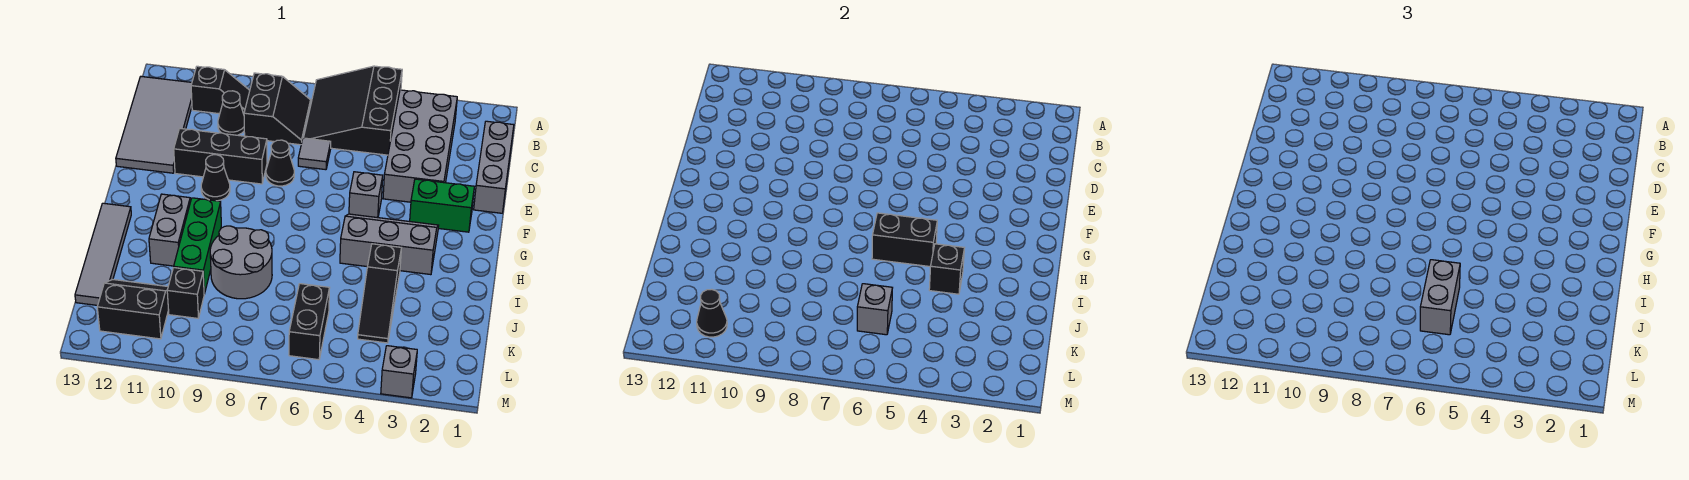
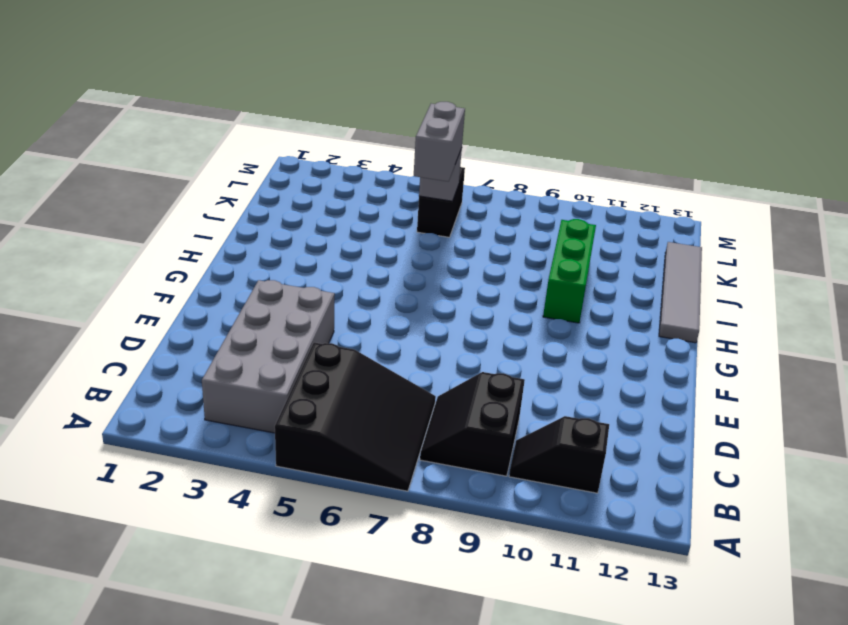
none -> grey tile B12:E13 level 1
none -> grey brick C1:E1 level 1
none -> black cone C10 level 1

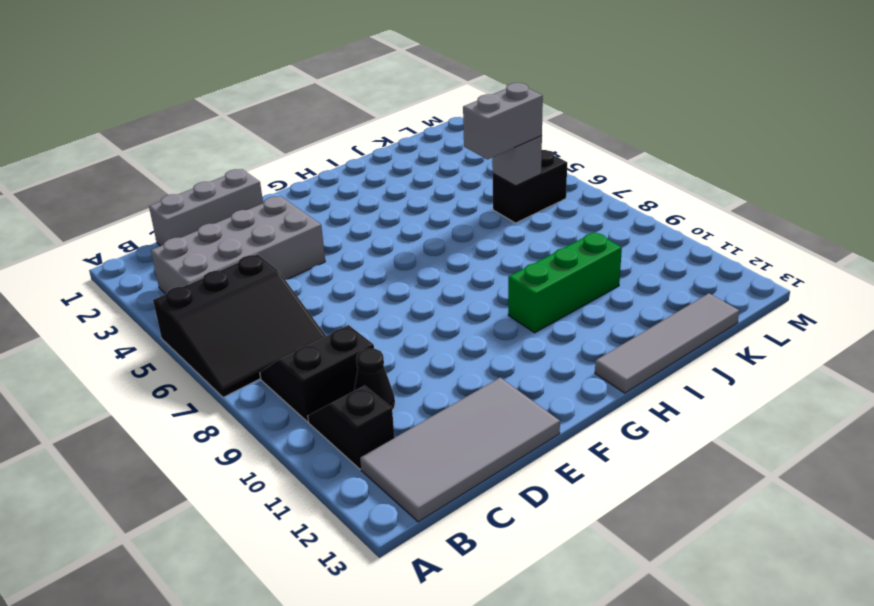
none -> grey tile D7 level 1
none -> black cone E8 level 1
none -> black brick E9:E11 level 1

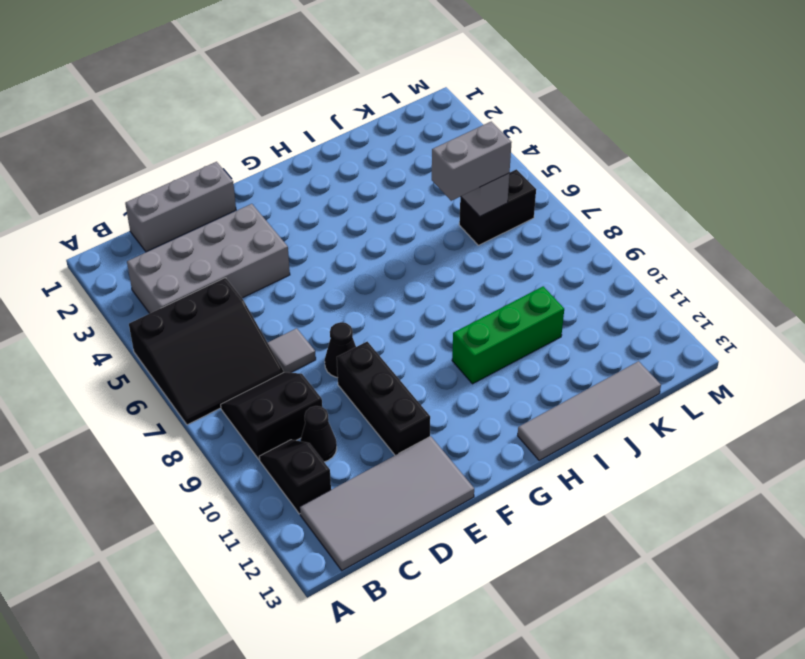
none -> green brick F2:F3 level 1
none -> grey brick F5 level 1
none -> black cone F10 level 1

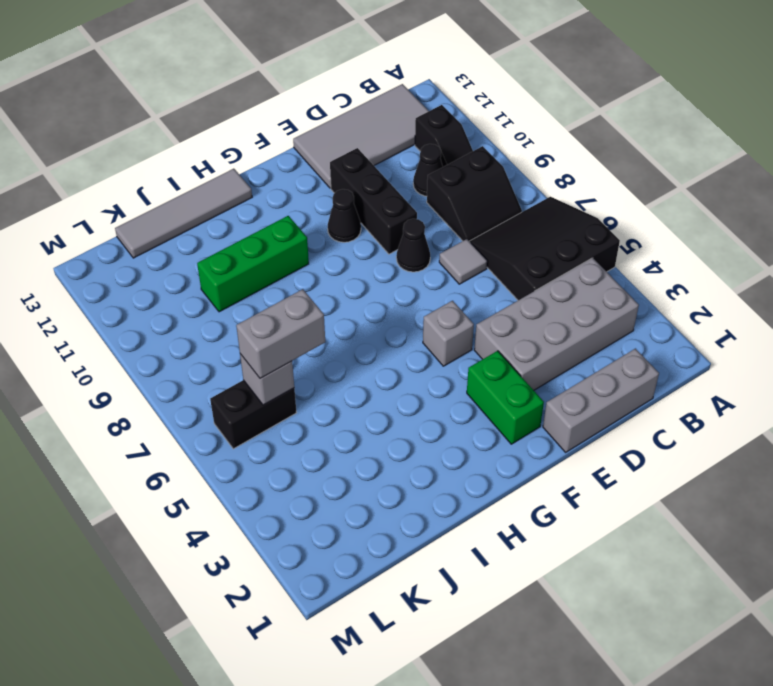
none -> grey slope G3:H5 level 1 top H
none -> grey brick H11:I11 level 1
none -> black slope I4:K4 level 1 top I

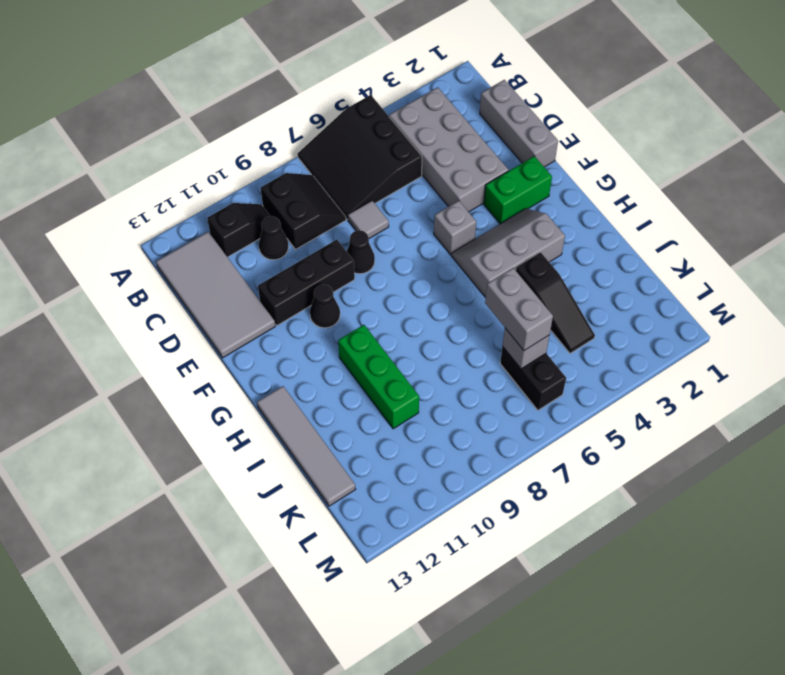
none -> grey brick H11:I11 level 1
none -> grey round brick I8:J9 level 1
none -> black brick K10 level 1

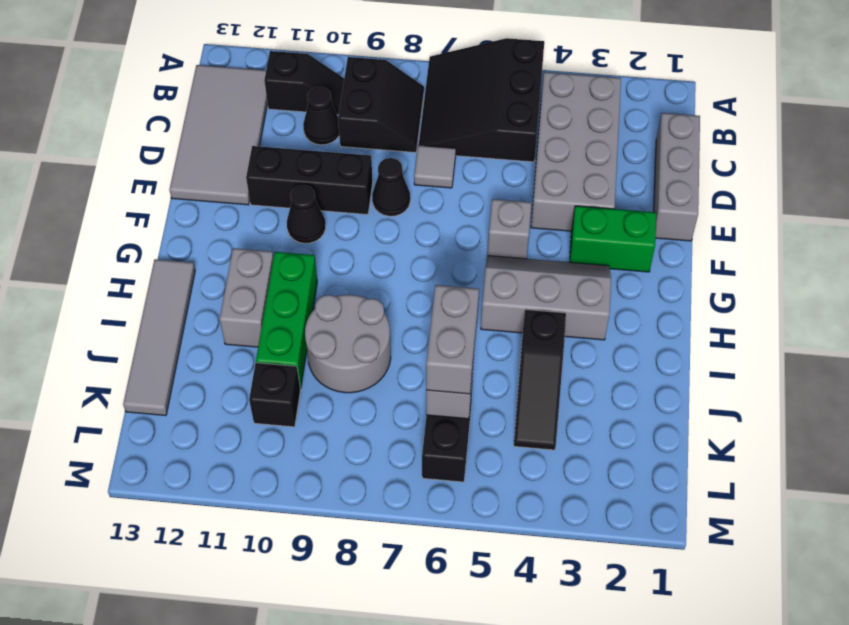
none -> black slope K11:L12 level 1 top L
none -> grey brick M3 level 1
none -> black brick H5:H6 level 2

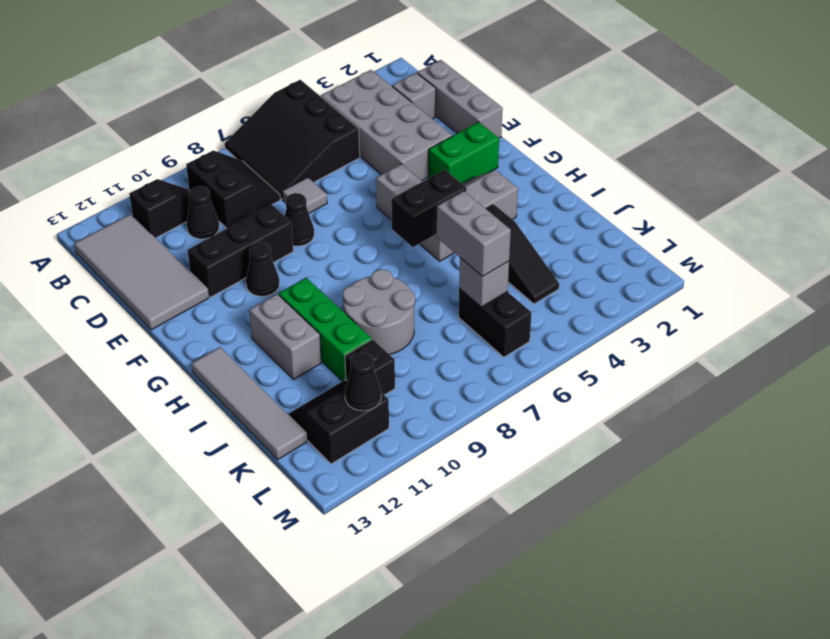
grey brick C2 level 1 -> grey brick M3 level 1
none -> black brick I4 level 2

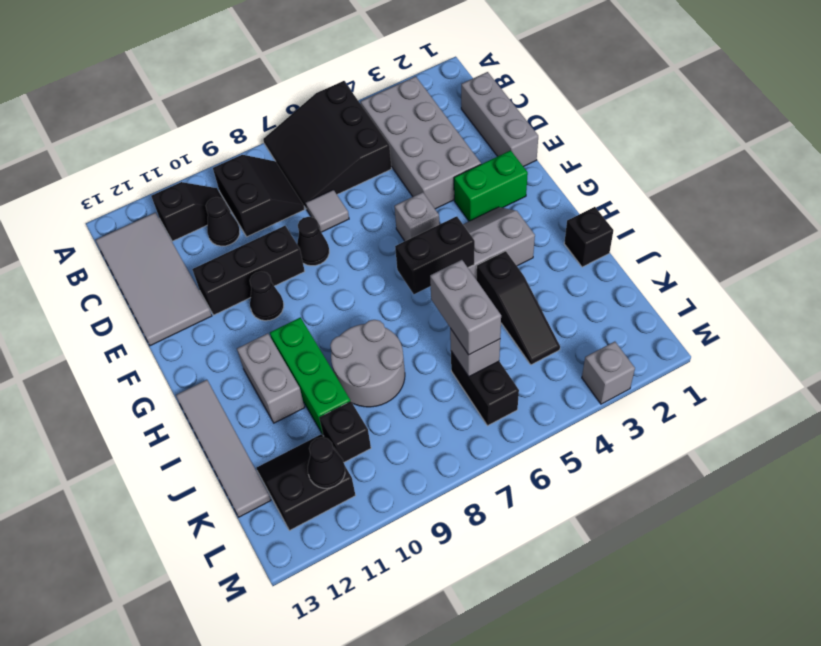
black brick I1 level 1 -> black brick I4 level 2

